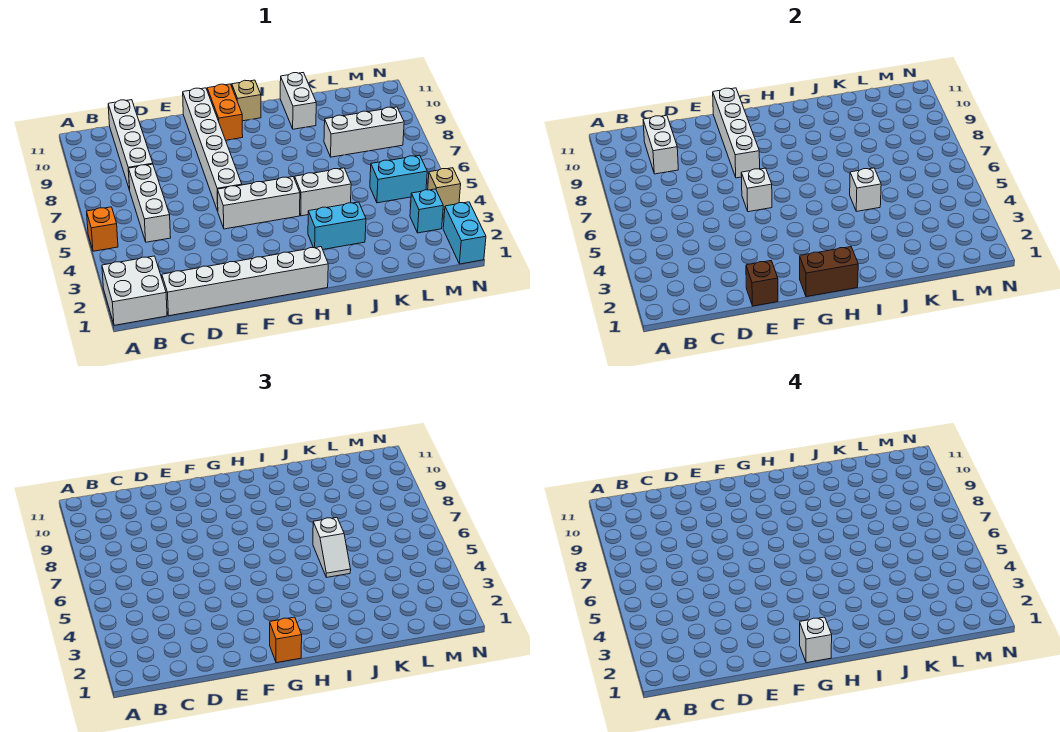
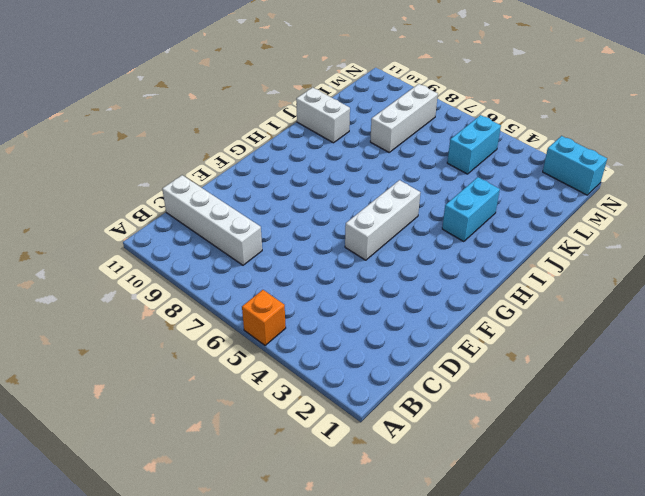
none -> white brick A1:B2 level 1
none -> white brick C1:H1 level 1
none -> white brick C5:C7 level 1

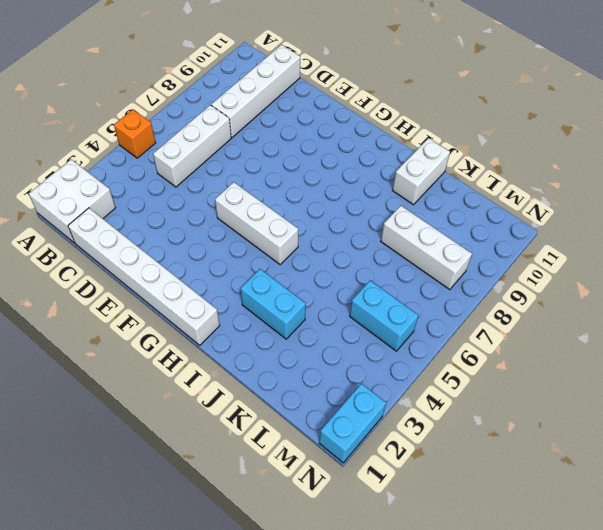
none -> white brick F6:F11 level 1
none -> orange brick G10:G11 level 1
none -> tan brick H11 level 1

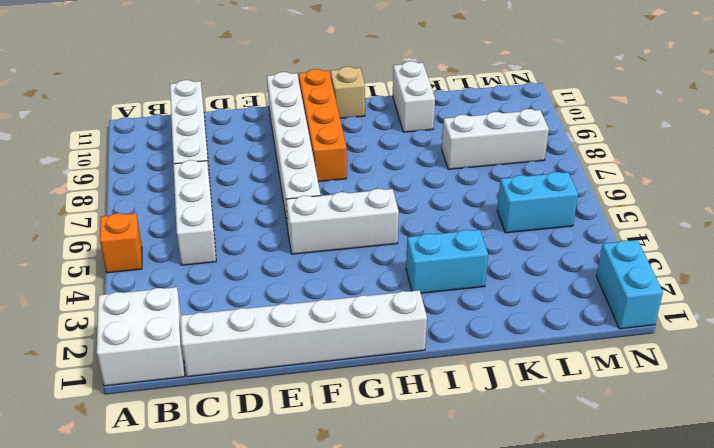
orange brick G8:G11 level 1 -> orange brick G10:G11 level 1
none -> white brick I5:J5 level 1
none -> cyan brick M3 level 1
none -> tan brick N4 level 1

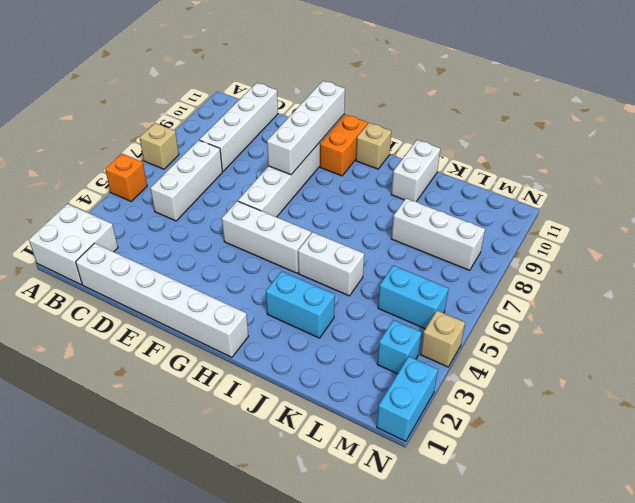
tan brick A7 level 1 -> none
none -> white brick C9:C10 level 2
none -> brown brick E1 level 2
none -> white brick F6 level 2

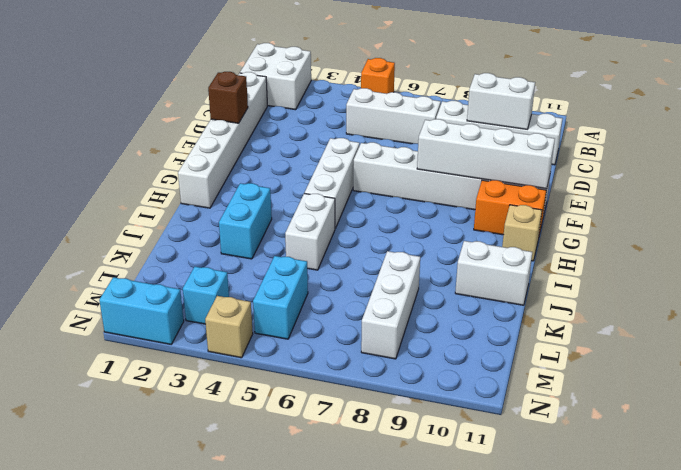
none -> white brick F6 level 2
none -> brown brick G1:H1 level 2
none -> white brick J5 level 2

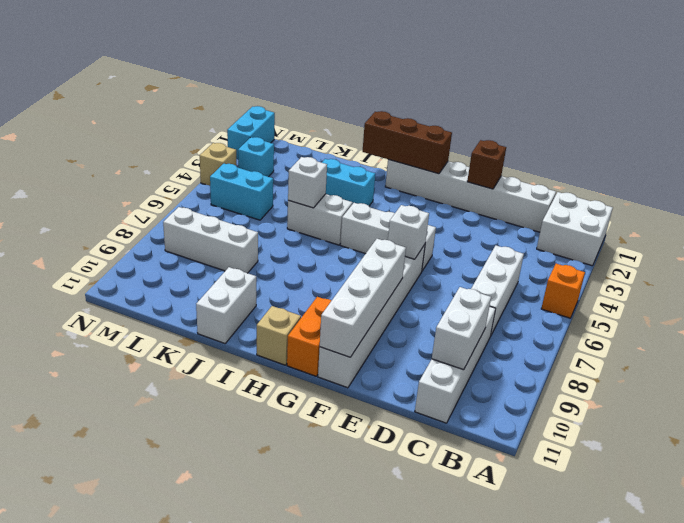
brown brick G1:I1 level 2 -> brown brick G1:H1 level 2
none -> orange brick G1 level 3
none -> white slope J5:J6 level 3 top 6
none -> white brick G1 level 4

